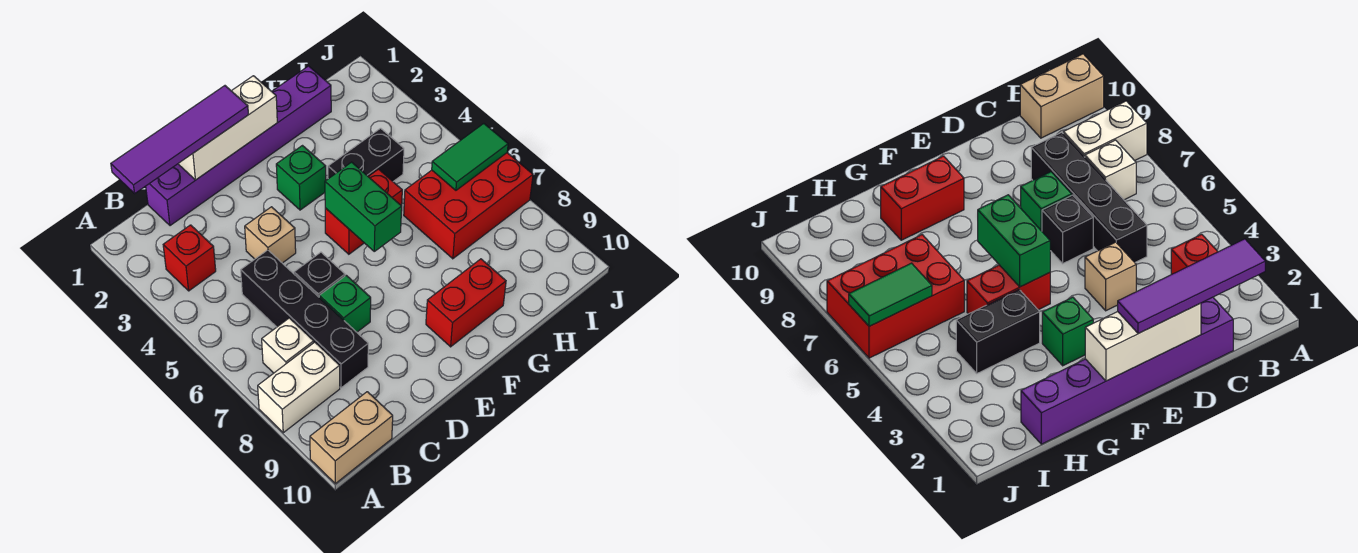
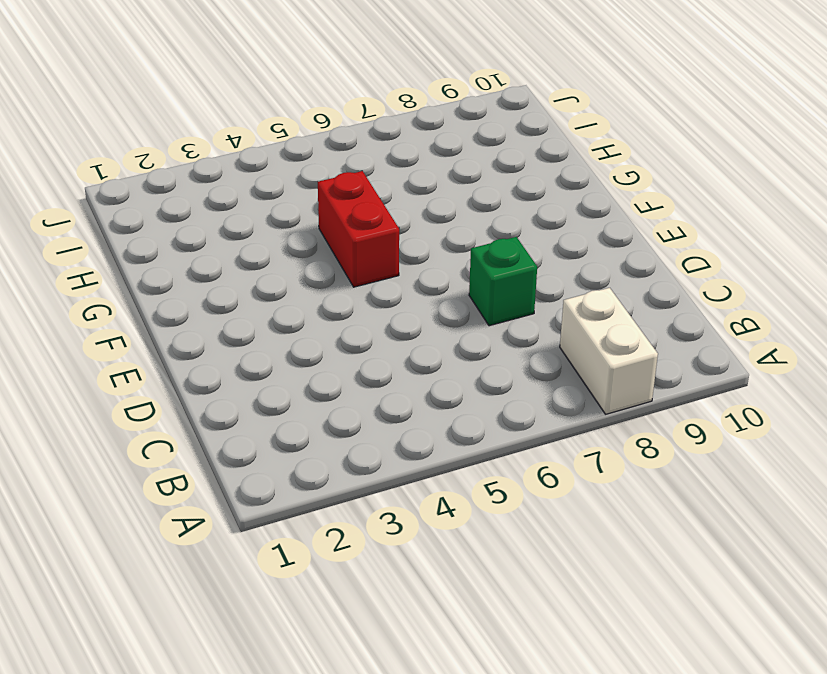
none -> tan brick A10:B10 level 1
none -> red brick B3 level 1
none -> white brick B7 level 1

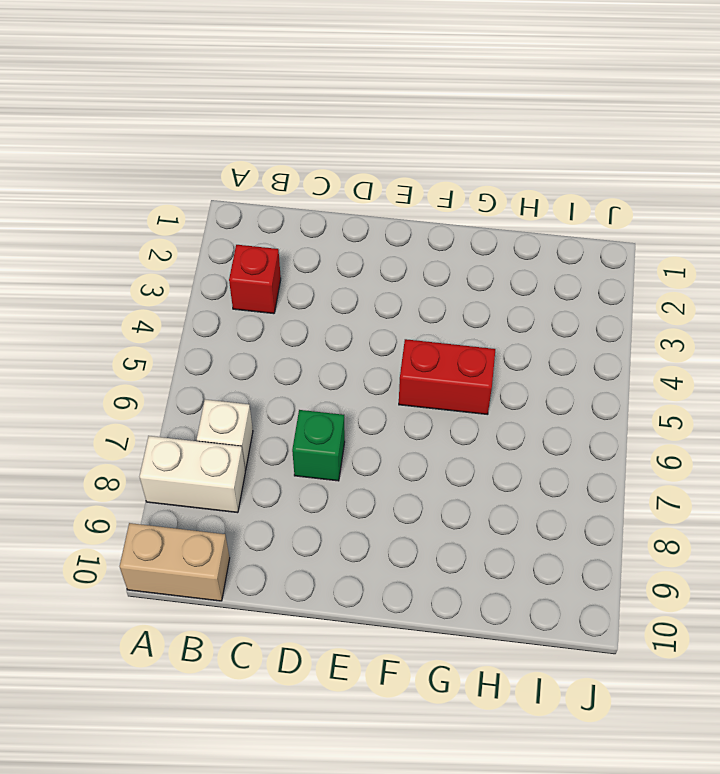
none -> purple brick C1:H1 level 1
none -> black brick C5:C8 level 1
none -> tan brick D4 level 1

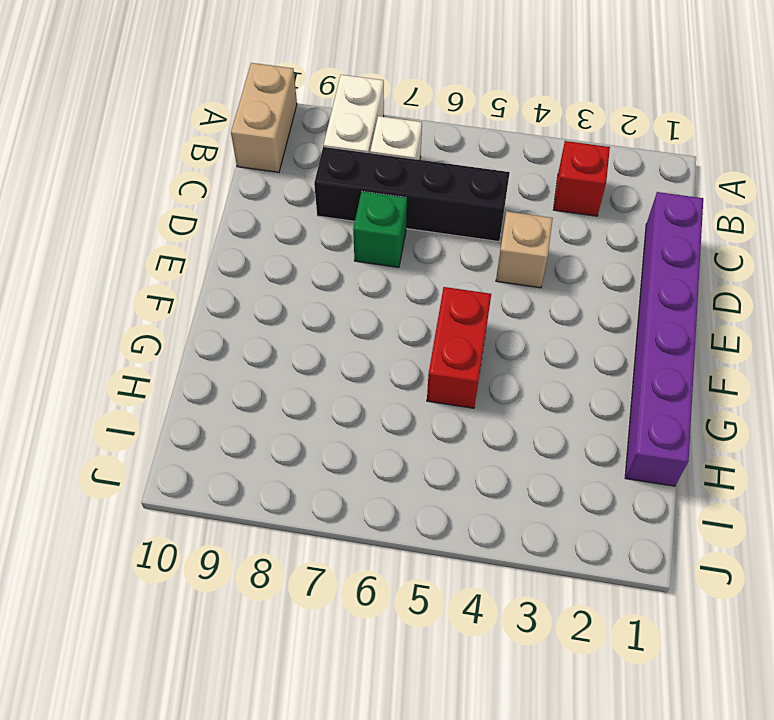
none -> black brick D6 level 1
none -> green brick F3 level 1
none -> red brick F9:G9 level 1

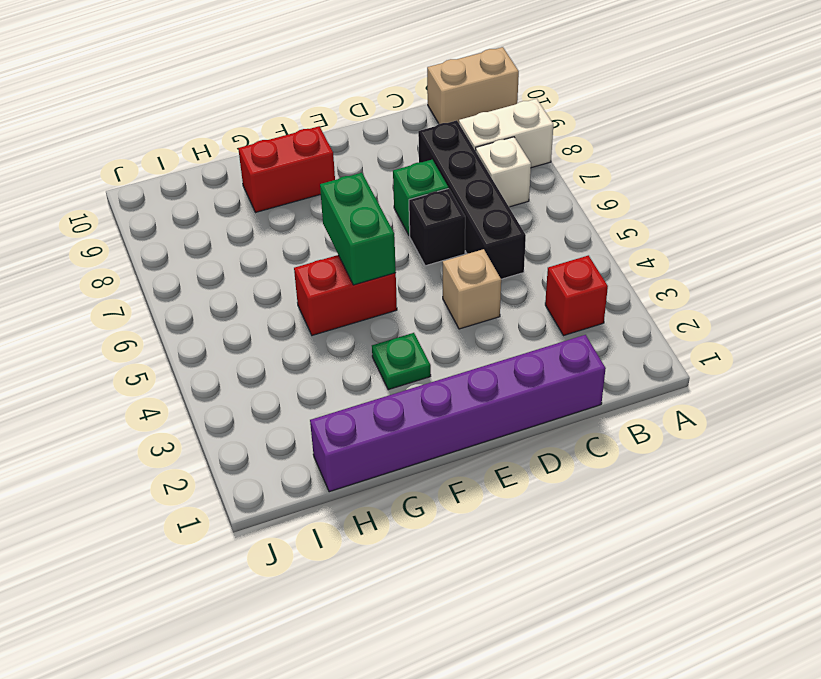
green plate F3 level 1 -> green brick F3 level 1
none -> black brick G4:H4 level 1
none -> red brick H6:J7 level 1
none -> white brick D1:F1 level 2

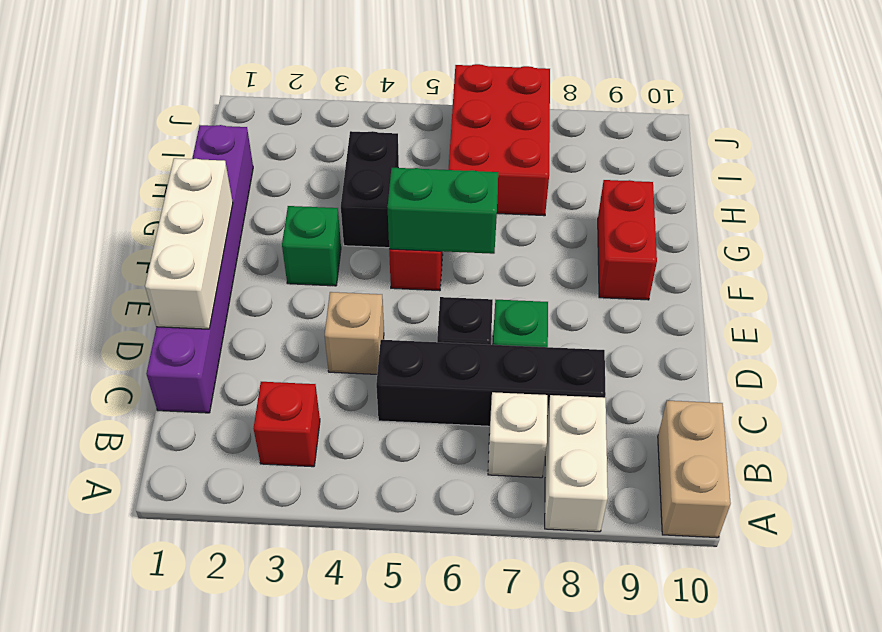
none -> green tile I6:J6 level 2
none -> purple tile B1:E1 level 3

